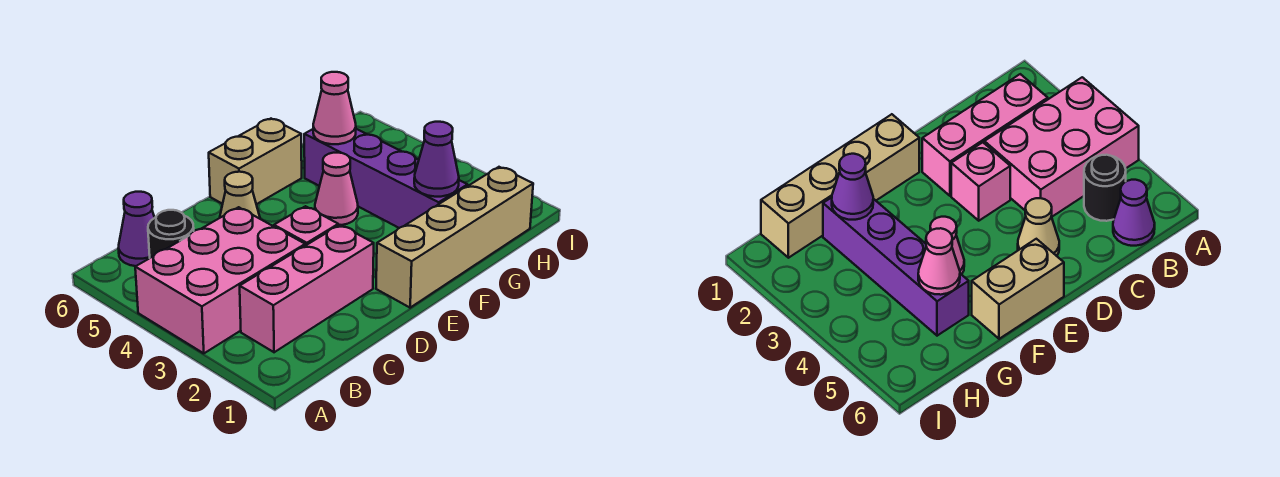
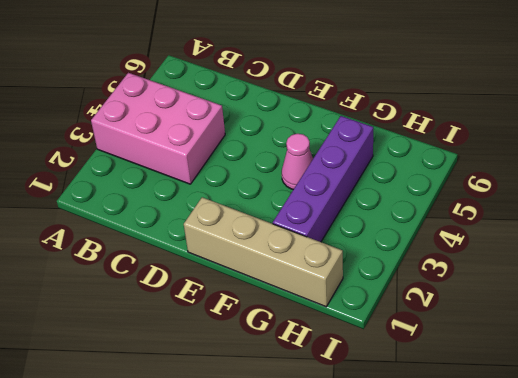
none -> pink brick B2:D2 level 1
none -> black round brick B5 level 1
none -> purple cone B6 level 1

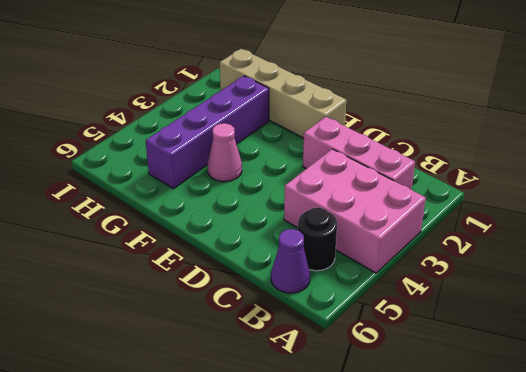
none -> pink brick D3 level 1
none -> tan cone D5 level 1
none -> tan brick E6:F6 level 1

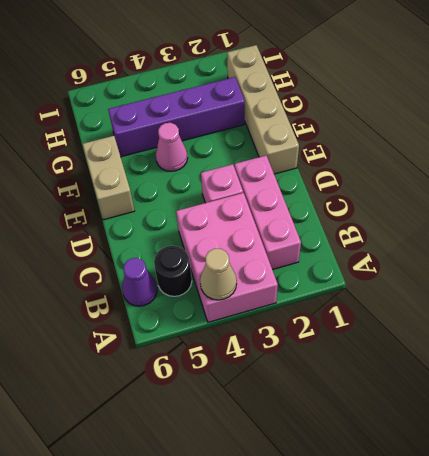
tan cone A4 level 2 -> tan cone D5 level 1
none -> purple cone G2 level 2
none -> pink cone G5 level 2

